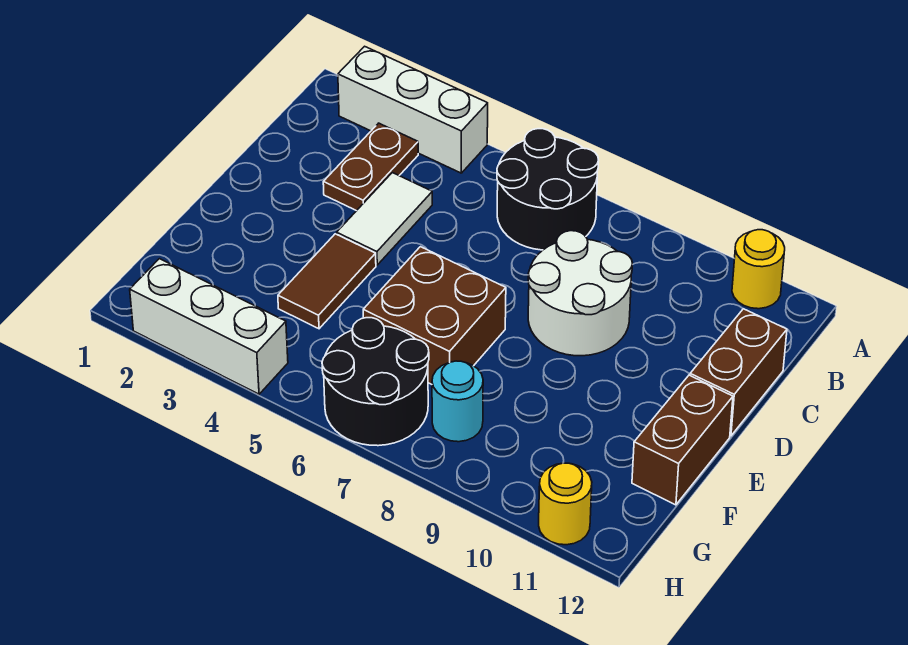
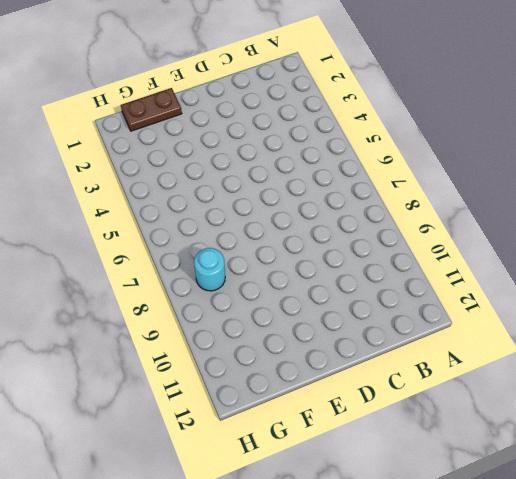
brown plate F1:G1 level 1 -> brown plate B3:C3 level 1
none -> white brick A2:A4 level 1
none -> black round brick A6:B7 level 1
none -> yellow round brick A11 level 1

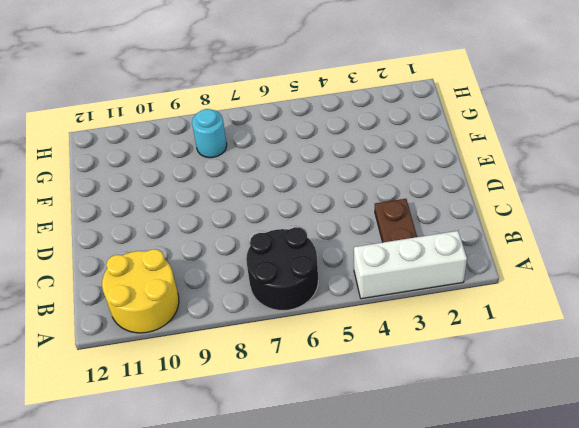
yellow round brick A10:B11 level 1 -> yellow round brick A11 level 1
none -> white tile C4:D4 level 1
none -> white round brick C8:D9 level 1
none -> brown brick C12:D12 level 1

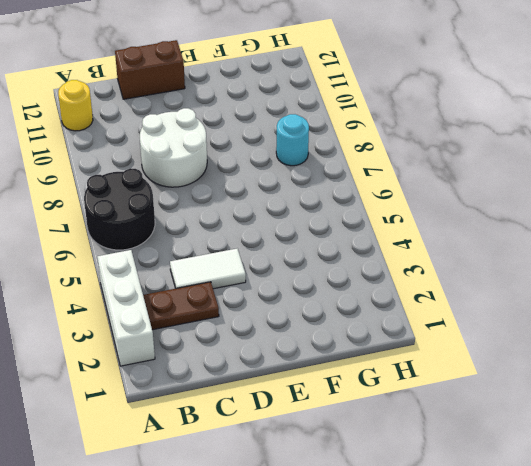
none -> brown tile E4:F4 level 1
none -> brown brick E6:F7 level 1
none -> brown brick E12:F12 level 1

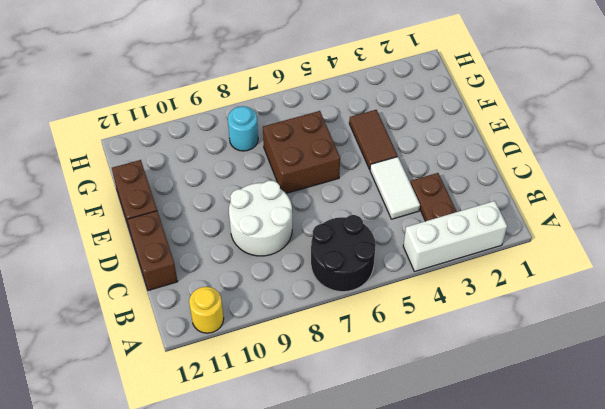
none -> black round brick G6:H7 level 1
none -> white brick H2:H4 level 1
none -> yellow round brick H11 level 1

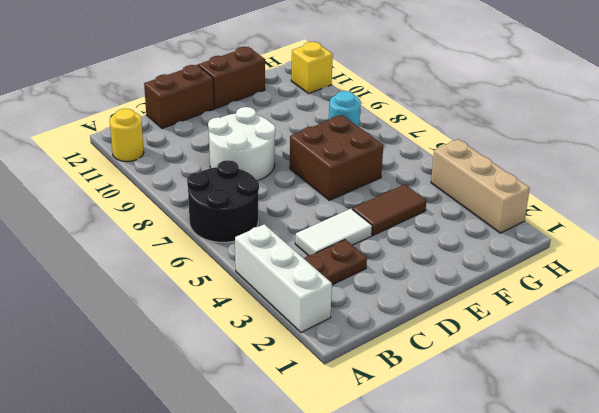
tan brick H2:H4 level 1 -> white brick H2:H4 level 1
yellow brick H11 level 1 -> yellow round brick H11 level 1
none -> black round brick G6:H7 level 1

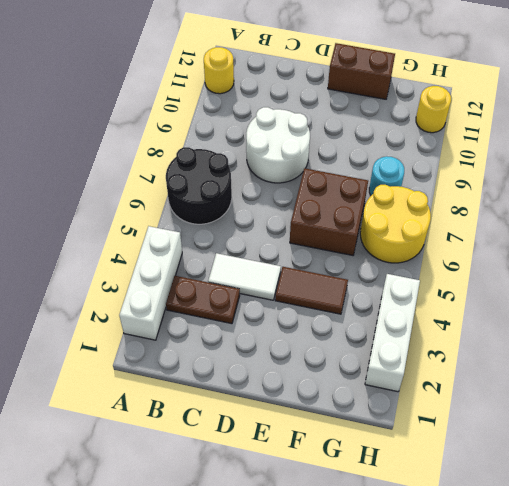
yellow round brick G6:H7 level 1 -> black round brick G6:H7 level 1
none -> brown brick C12:D12 level 1

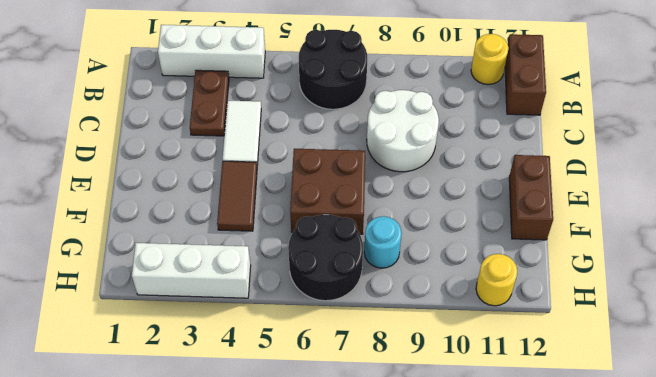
brown brick A12:B12 level 1 -> brown brick C12:D12 level 1

